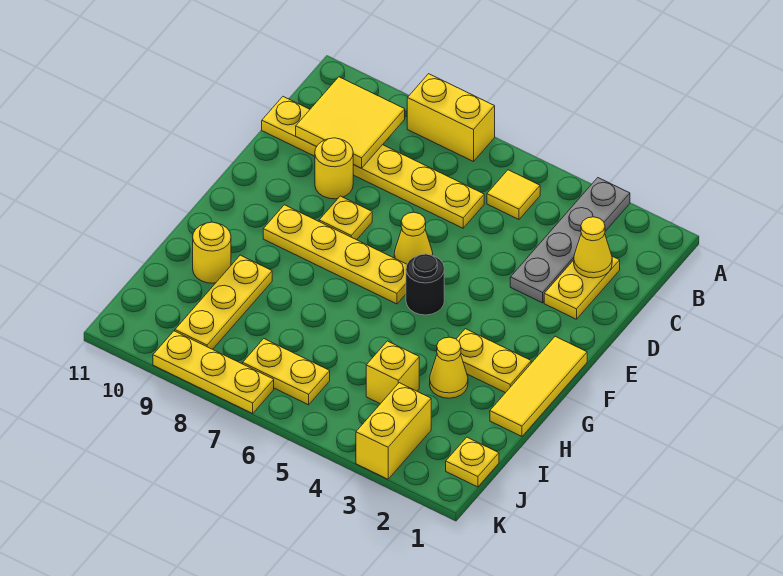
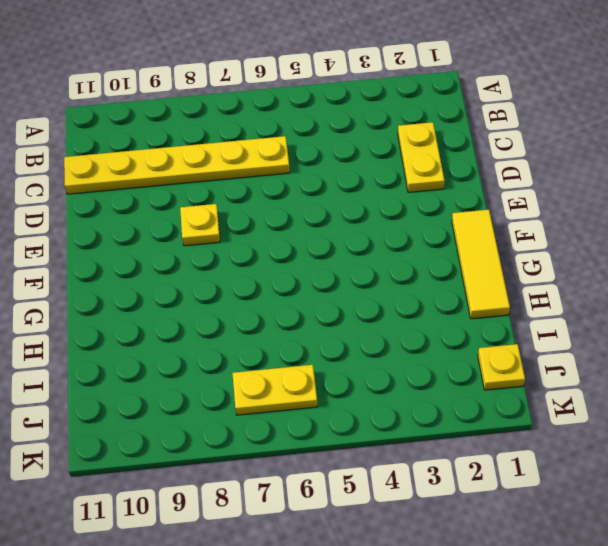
none -> grey plate A3:D3 level 1
none -> yellow brick A7:A8 level 1
none -> yellow tile B5 level 1

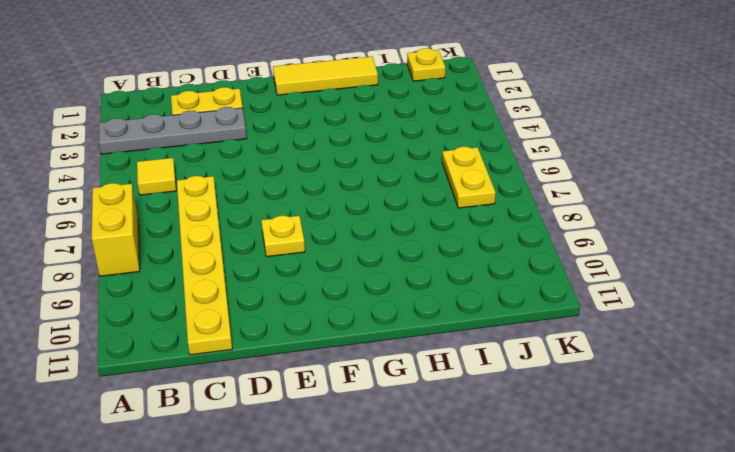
none -> yellow round brick D9 level 1
none -> yellow cone E6 level 1
none -> black round brick F5 level 1

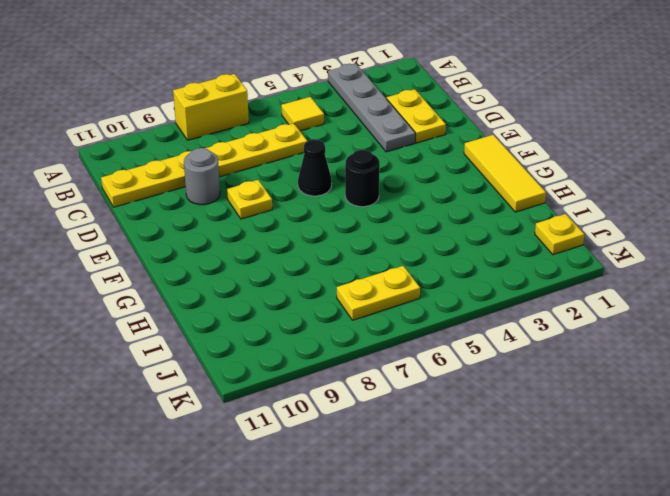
grey round brick D9 level 1 -> yellow round brick D9 level 1
black cone E6 level 1 -> yellow cone E6 level 1
none -> yellow plate F6:F9 level 1
none -> yellow plate G2:G3 level 1
none -> yellow cone H3 level 1

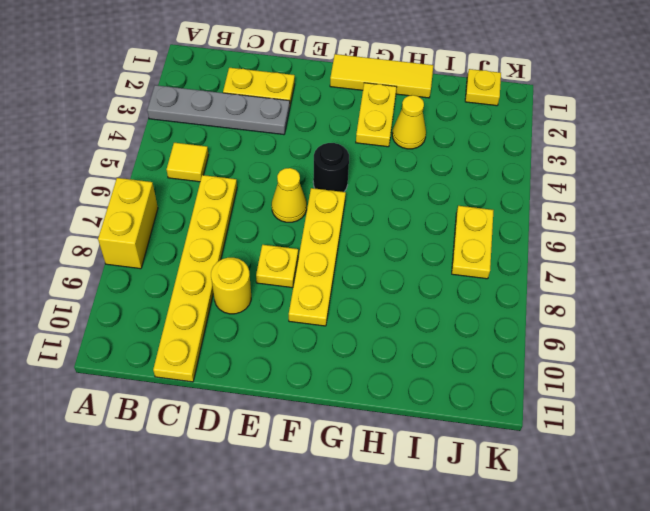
none -> yellow plate H9:J9 level 1
none -> yellow round brick H10 level 1
none -> yellow brick I4 level 1

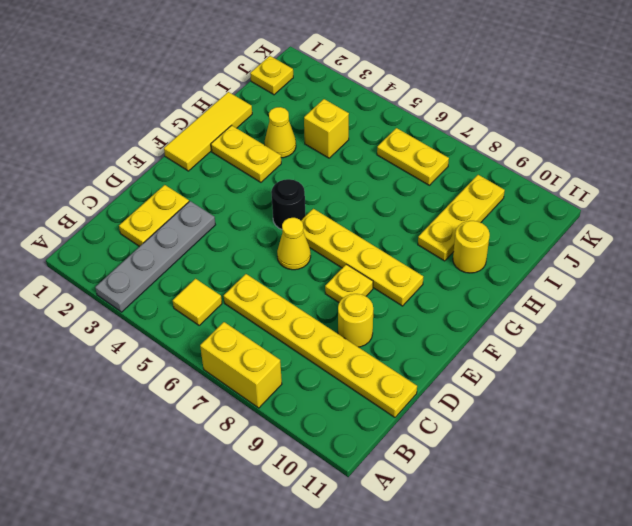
none -> yellow brick J3:K3 level 1
none -> yellow plate K7:K9 level 1
none -> yellow tile B9:C10 level 2

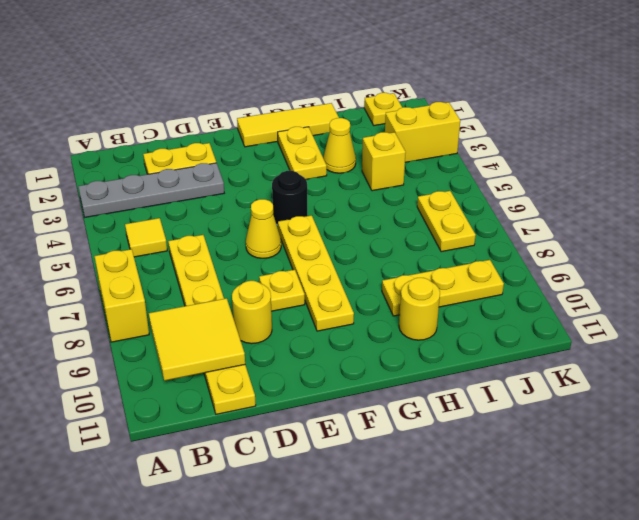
none -> yellow plate K7:K9 level 1
none -> yellow cone C2 level 2

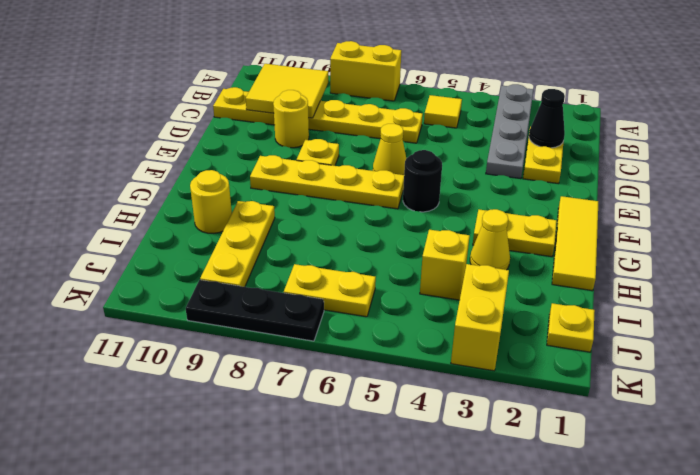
black cone C2 level 2 -> yellow cone C2 level 2
black plate K7:K9 level 1 -> yellow plate K7:K9 level 1

